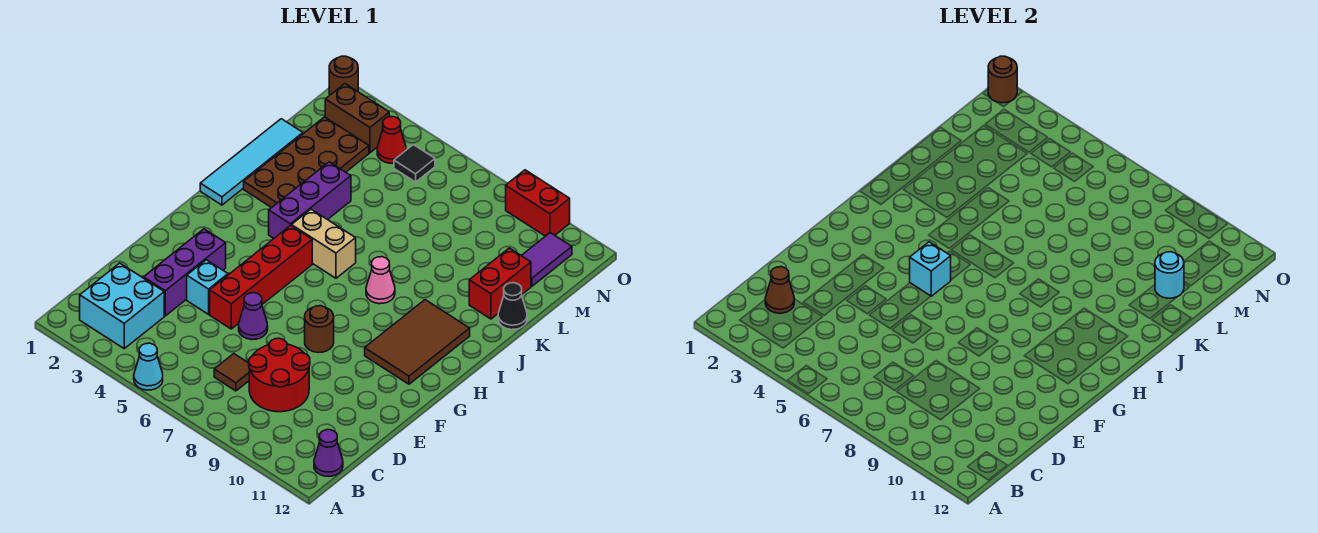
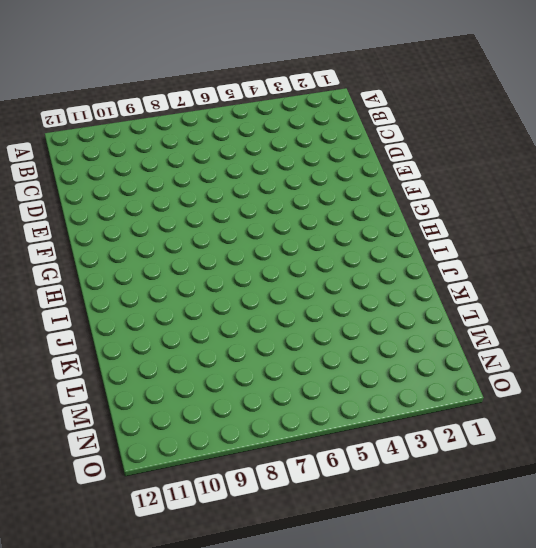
none -> cyan cone A5 level 1
none -> cyan brick B2:C3 level 1
none -> purple cone B12 level 1

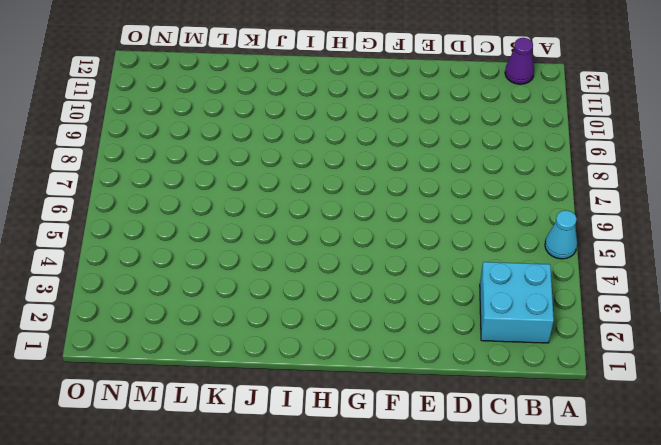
none -> brown tile C7 level 1
none -> red round brick C8:D9 level 1
none -> purple brick D3:F3 level 1

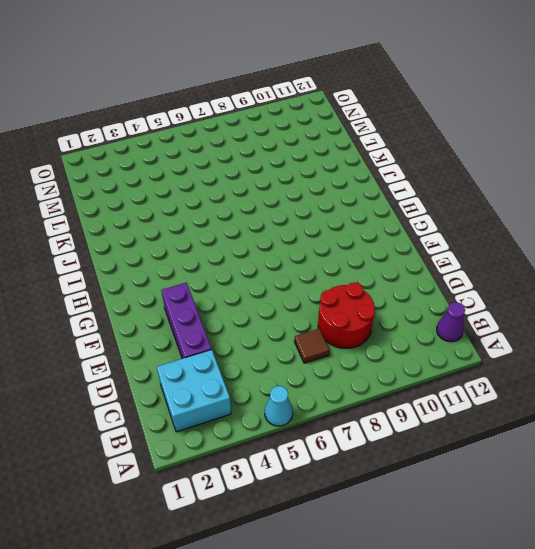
none -> cyan brick E4 level 1
none -> red brick E5:H5 level 1
none -> purple cone E6 level 1

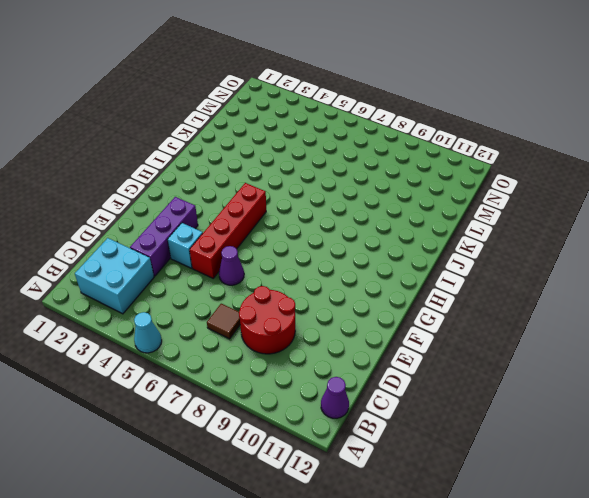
none -> brown round brick F8 level 1
none -> brown tile G10:I11 level 1
none -> cyan tile I1:L1 level 1

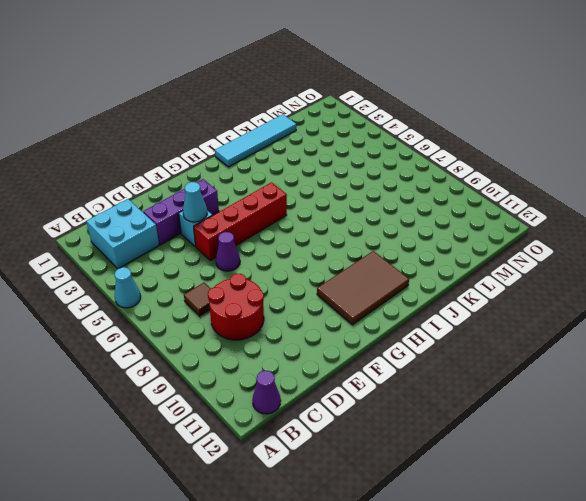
cyan cone E4 level 2 -> none
none -> brown round brick F8 level 1
none -> purple brick I4:K4 level 1
none -> tan brick I5:I6 level 1

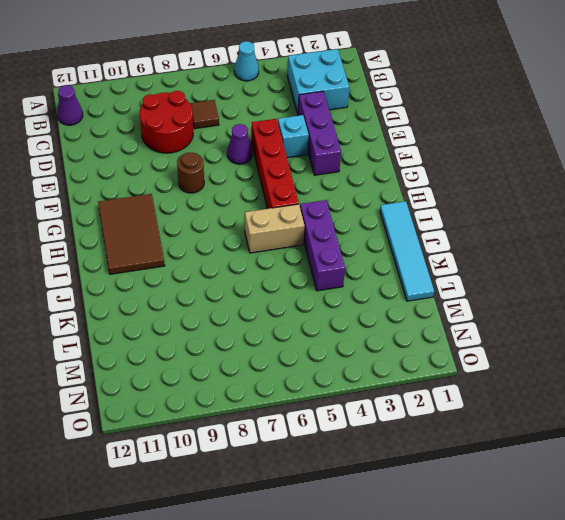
none -> pink cone I8 level 1
none -> brown plate J2:M3 level 1
none -> red brick K11:L11 level 1

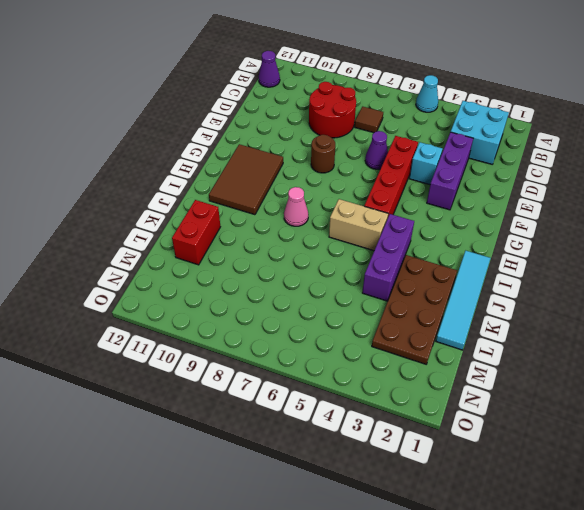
none -> black cone K12 level 1
none -> purple tile M11:N11 level 1
none -> brown brick N2:N3 level 1

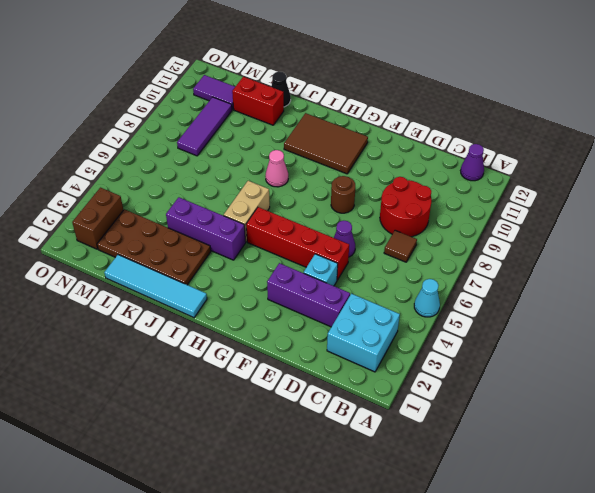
purple tile M8:M10 level 1 -> none
none -> red cone N4 level 1
none -> black tile N5 level 1
none -> brown round brick O1 level 1

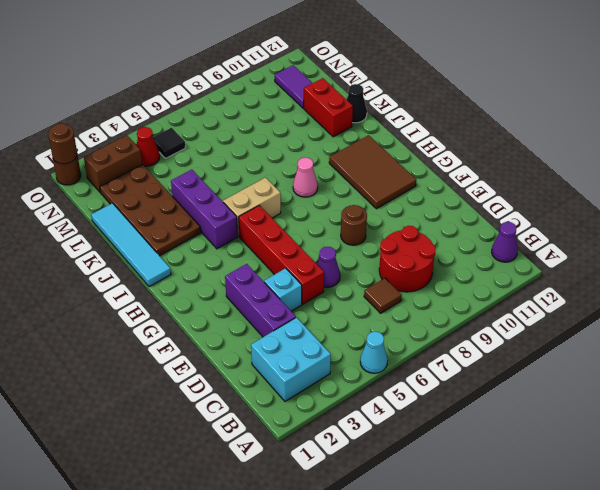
none -> red brick O9:O10 level 1
none -> brown cone C2 level 2
none -> cyan brick G5 level 2

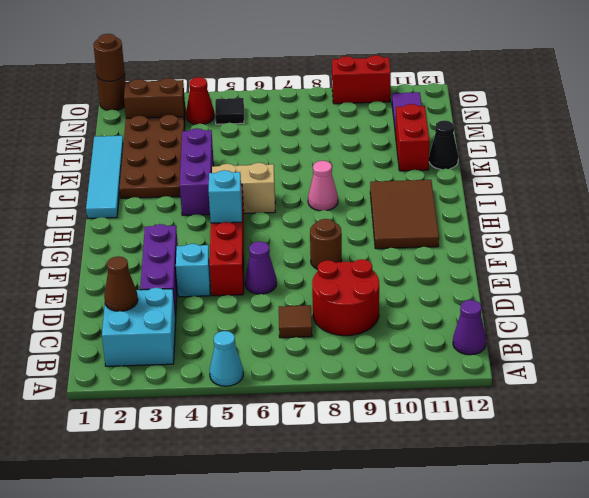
none -> cyan round brick L11 level 2

